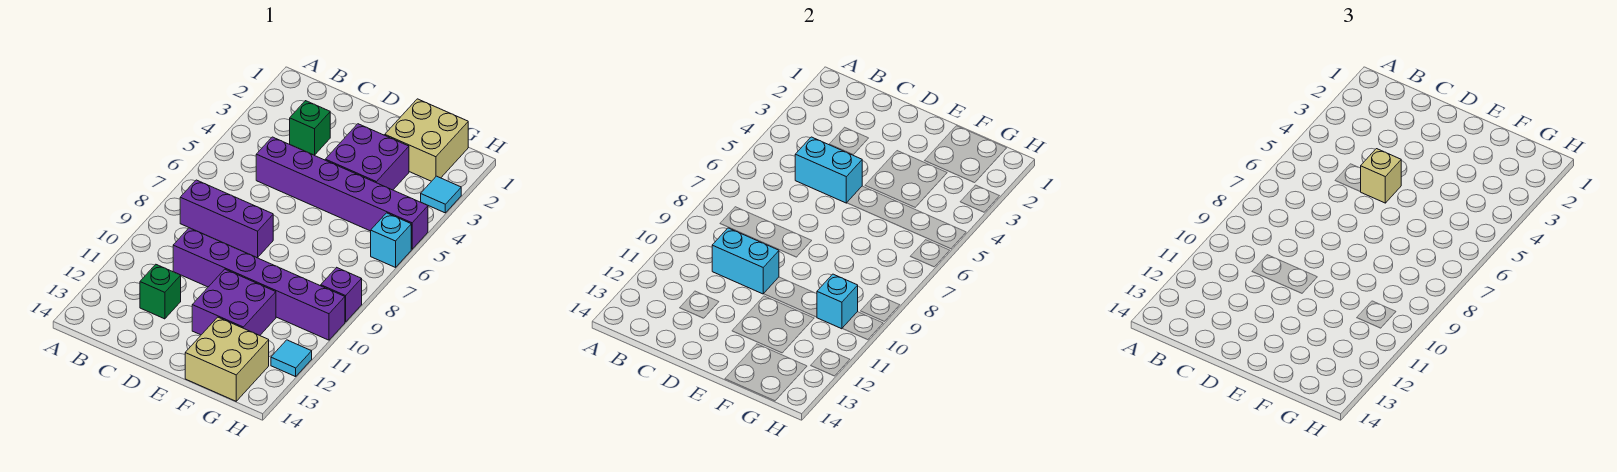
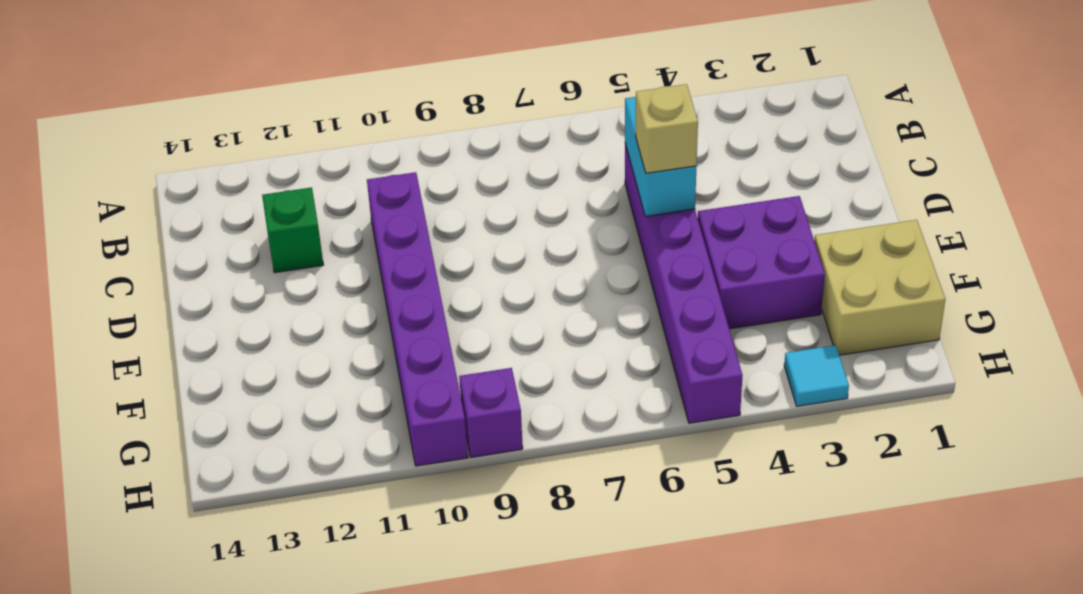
none -> purple brick B8:D8 level 1
none -> green brick C3 level 1
none -> purple brick E11:F12 level 1

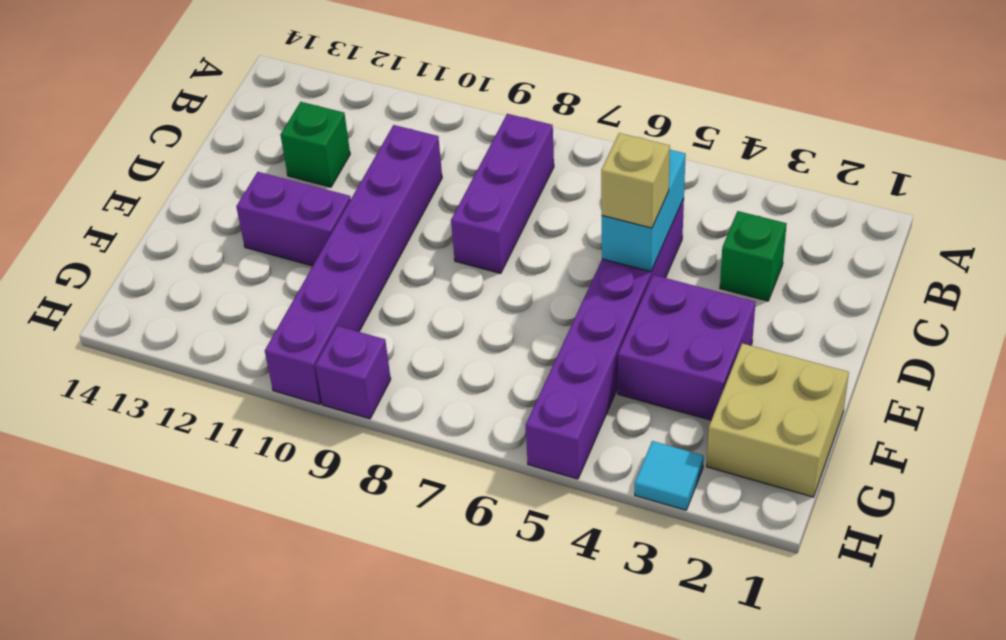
purple brick E11:E12 level 1 -> purple brick E11:F12 level 1
none -> tan brick F13:G14 level 1
none -> cyan brick H6 level 1
none -> cyan tile H12 level 1

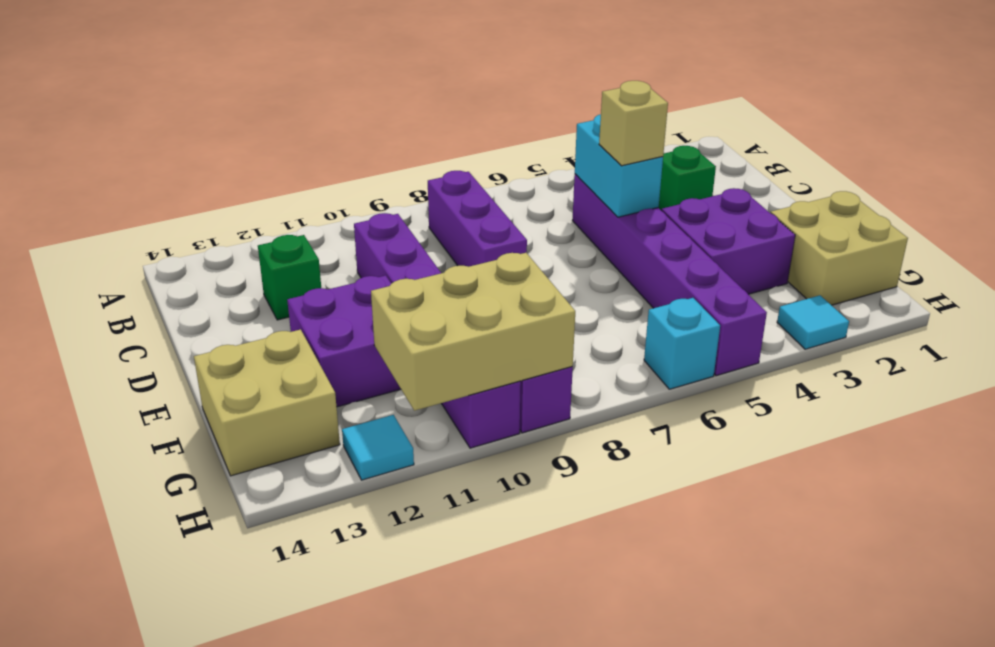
tan brick G9:H11 level 2 -> cyan brick G10 level 2
none -> cyan brick C10:D10 level 2

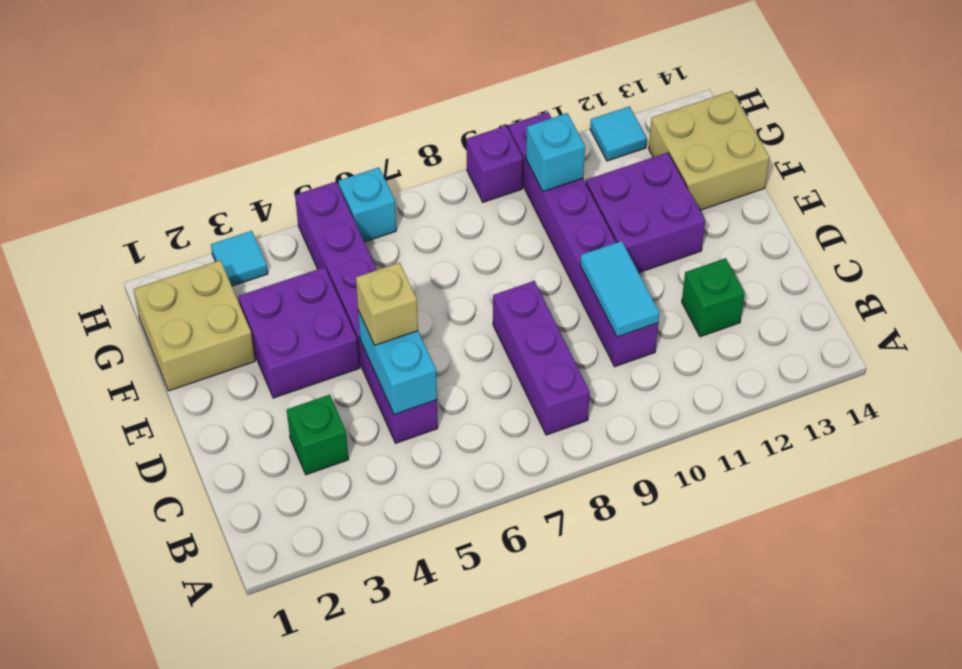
cyan tile C10:D10 level 2 -> cyan brick C10:D10 level 2

